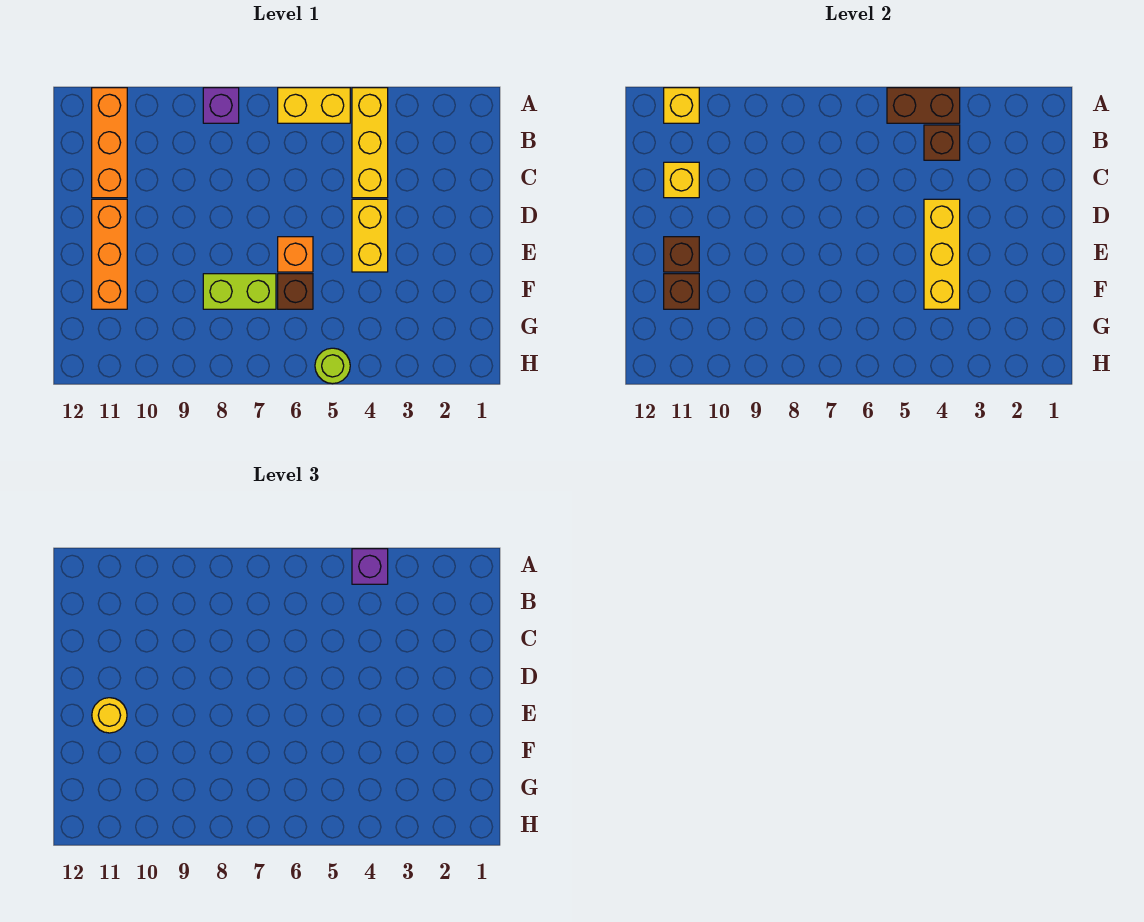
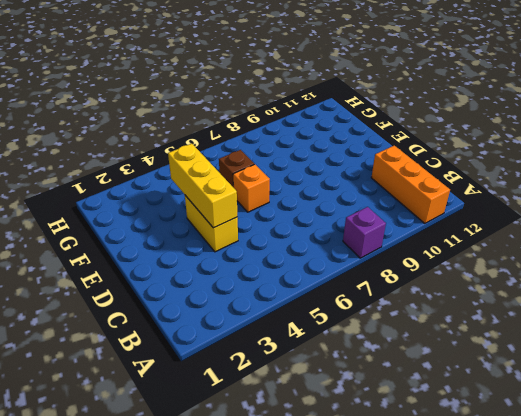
none -> yellow brick A4:C4 level 1
none -> yellow brick A5:A6 level 1
none -> orange brick D11:F11 level 1

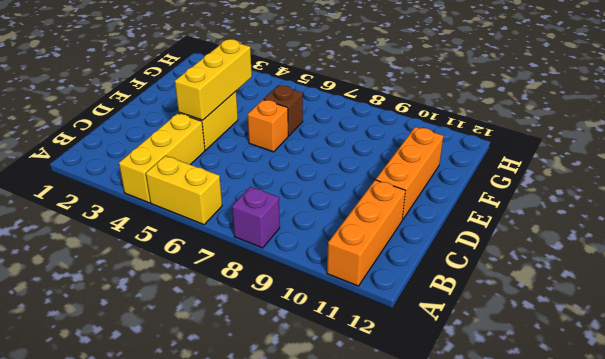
none -> lime brick F7:F8 level 1
none -> lime round brick H5 level 1
none -> brown brick A4:A5 level 2

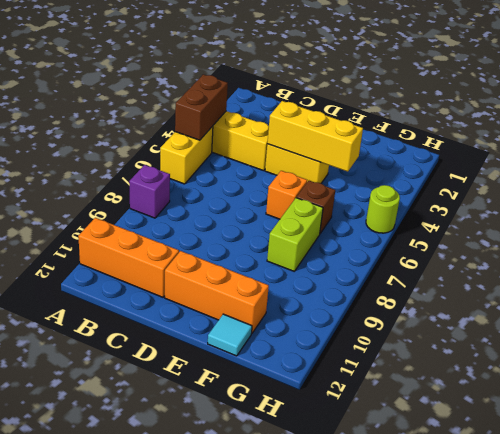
cyan tile F12 level 1 -> none
none -> yellow brick A11 level 2
none -> brown brick B4 level 2
none -> yellow brick C11 level 2

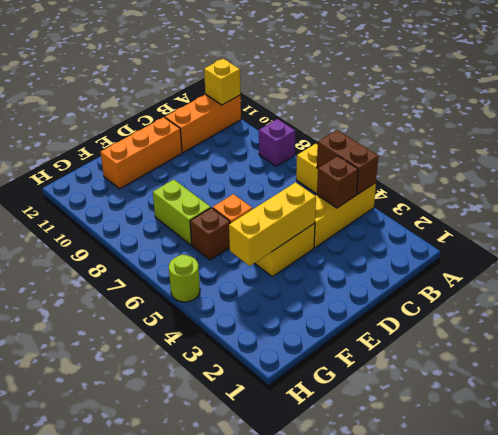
none -> yellow brick C11 level 2
none -> brown brick E11 level 2
none -> brown brick F11 level 2

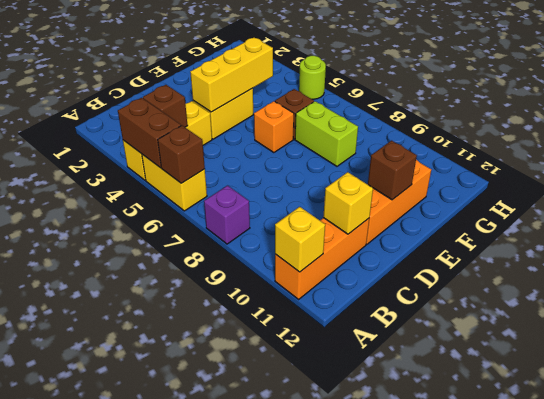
brown brick A6 level 2 -> brown brick F11 level 2
none -> purple brick A4 level 3
none -> yellow round brick E11 level 3

